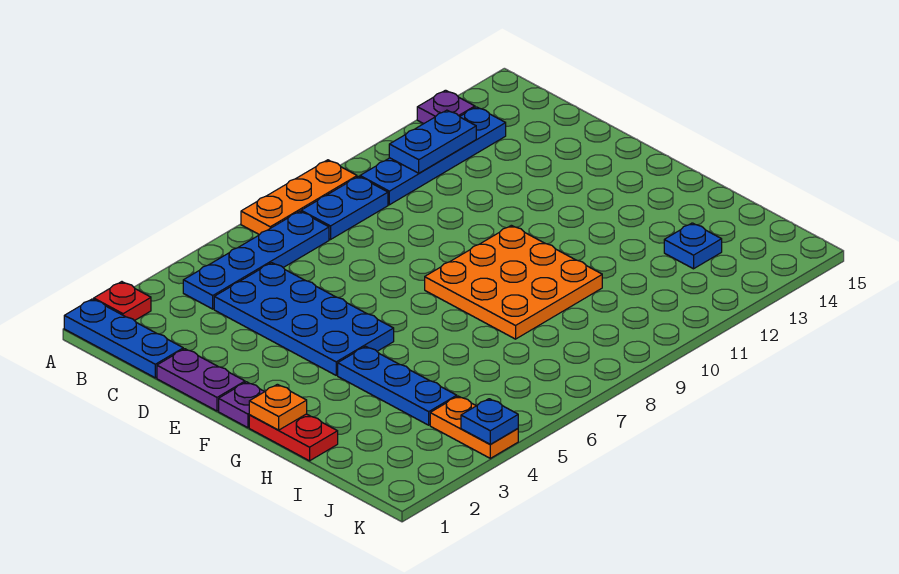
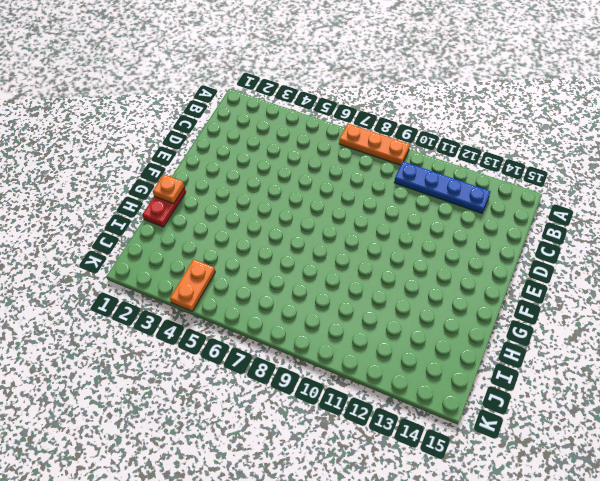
none -> blue plate A1:C1 level 1
none -> red plate A2 level 1
none -> purple plate A13 level 1

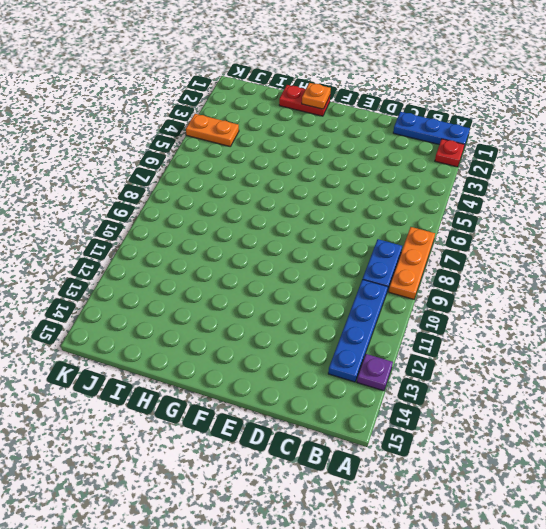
none -> blue plate B4:B7 level 1
none -> blue plate C4:F5 level 1
none -> purple plate D1:E1 level 1

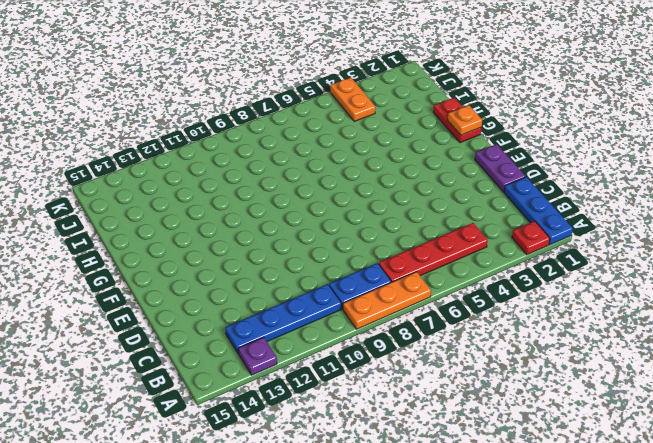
red plate B4:B7 level 1 -> blue plate B4:B7 level 1
none -> blue plate C4:F5 level 1
none -> purple plate F1 level 1
none -> orange plate F8:H10 level 1

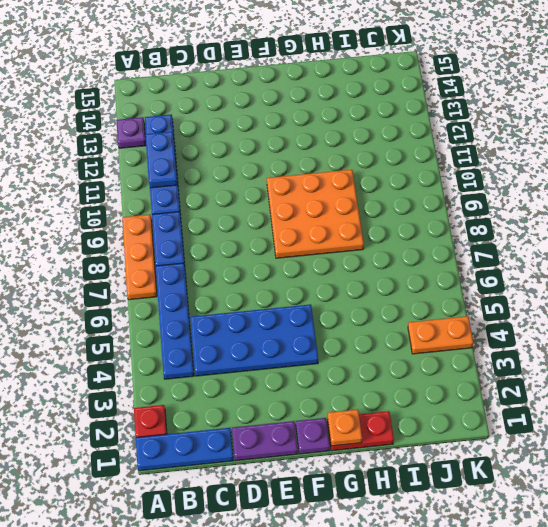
none -> blue plate G4:I4 level 1
none -> blue plate I13 level 1
none -> blue plate K4 level 2

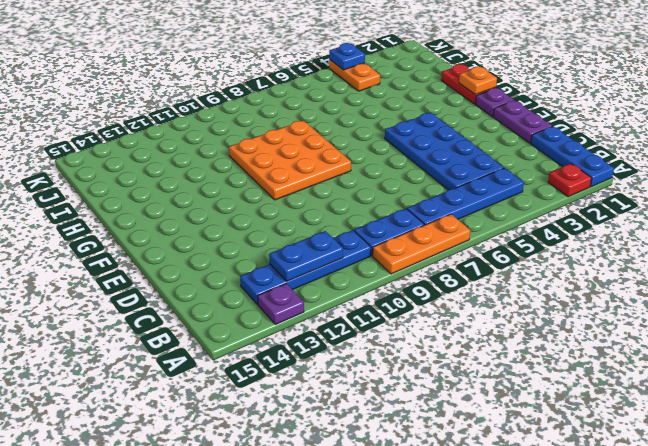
none -> blue plate G4:I4 level 1
none -> blue plate I13 level 1

